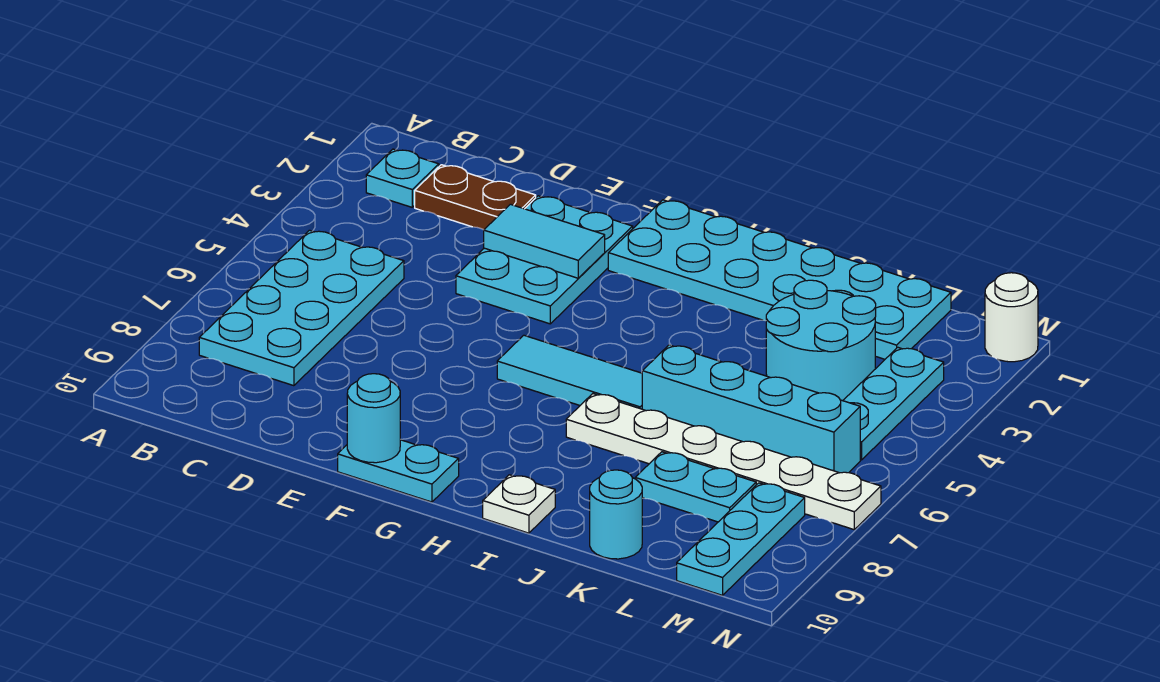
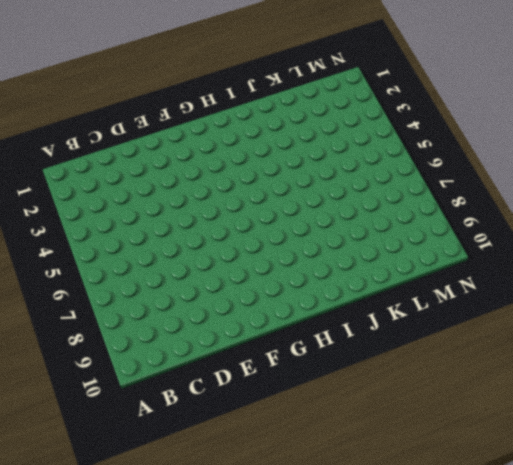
none -> cyan plate B2 level 1
none -> cyan plate B5:C8 level 1
none -> brown plate C2:D2 level 1

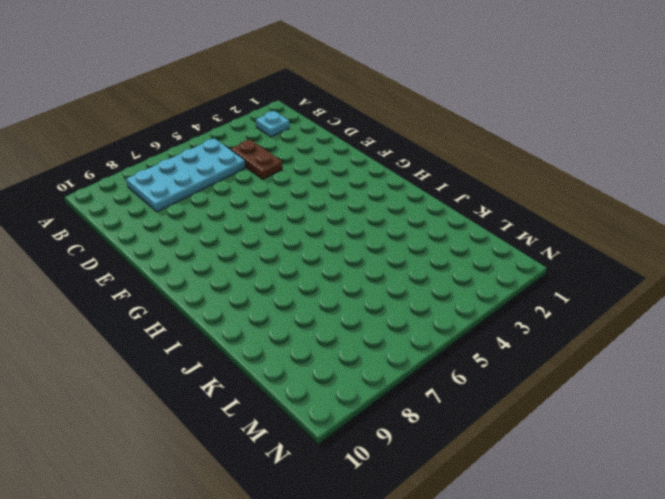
brown plate C4:D4 level 1 -> brown plate C2:D2 level 1
none -> cyan plate E2:F4 level 1
none -> cyan plate F10:G10 level 1
none -> cyan plate G1:L2 level 1

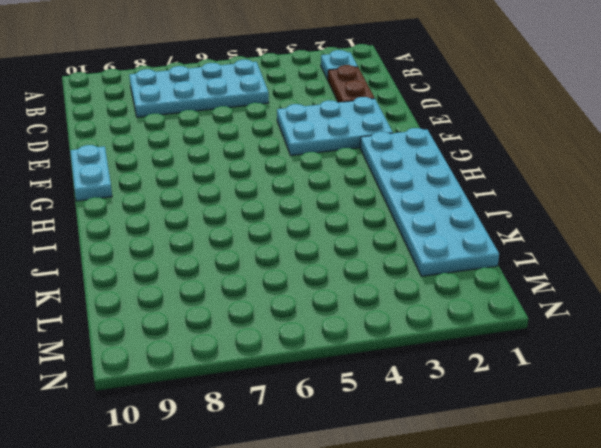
none -> cyan tile G6:I6 level 1
none -> white plate I7:N7 level 1
none -> white plate I10 level 1

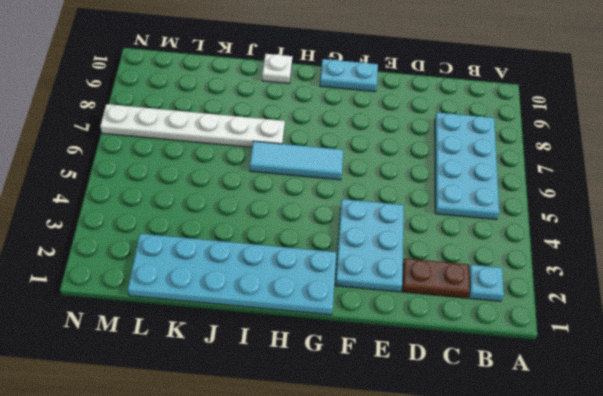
none -> cyan brick J6:M6 level 1
none -> cyan round brick K3:L4 level 1
none -> cyan plate K8:L8 level 1

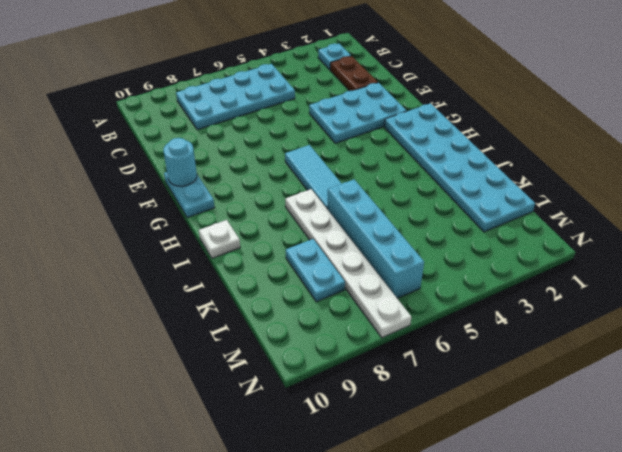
none -> cyan round brick K3:L4 level 1
none -> cyan round brick K10 level 1
none -> cyan plate M3:M5 level 1

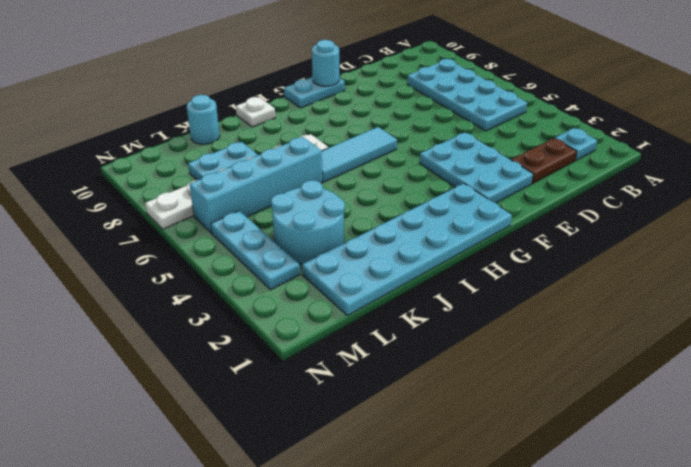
none -> cyan plate M8:M10 level 1
none -> white round brick N1 level 1
none -> cyan tile E3:F3 level 2

